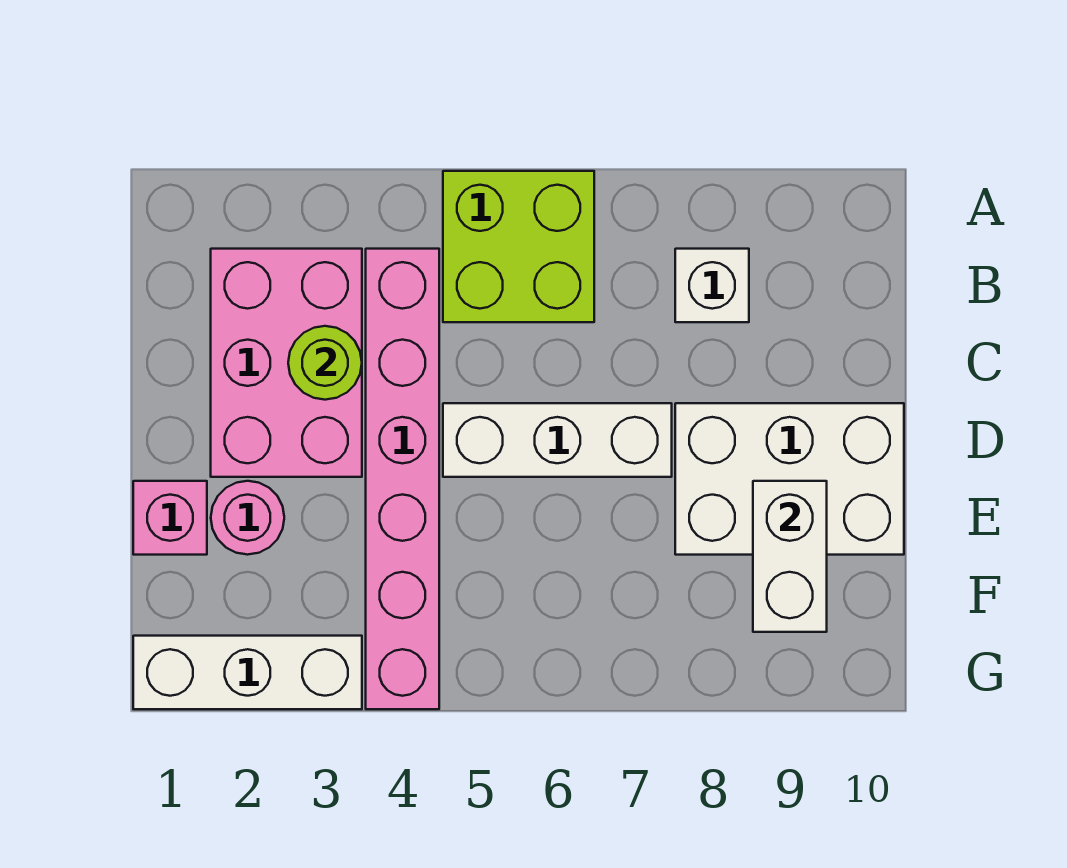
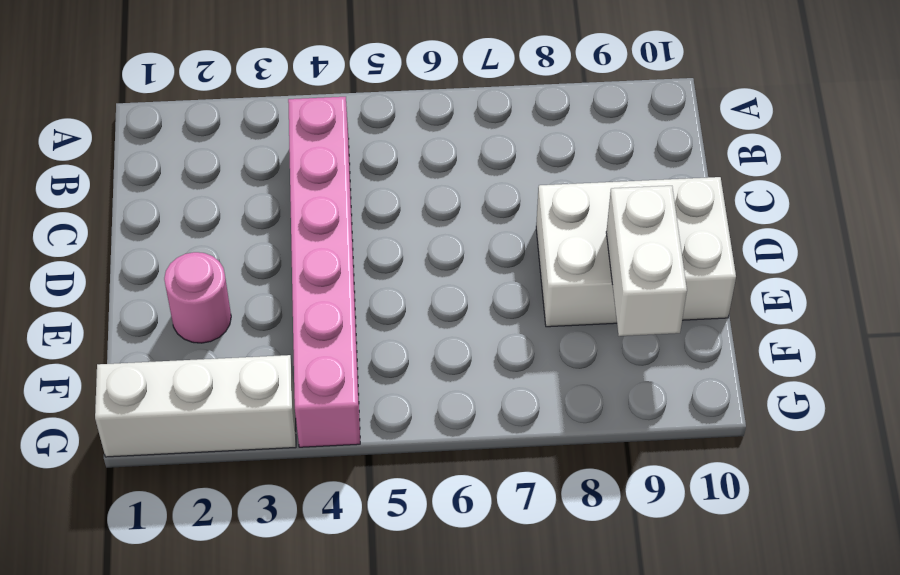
none -> lime brick A5:B6 level 1
none -> pink brick B2:D3 level 1

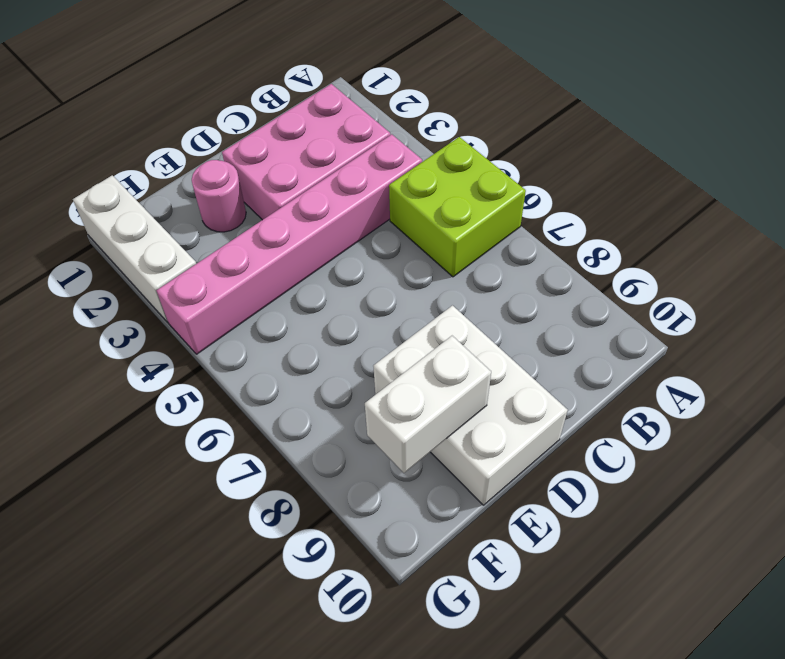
none -> white brick B8 level 1
none -> white brick D5:D7 level 1

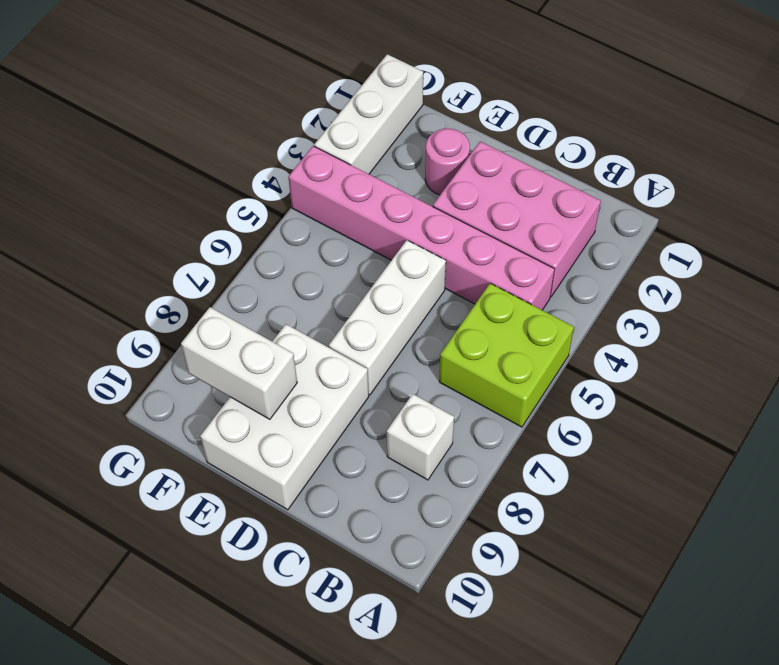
none -> pink brick E1 level 1
none -> lime round brick C3 level 2

